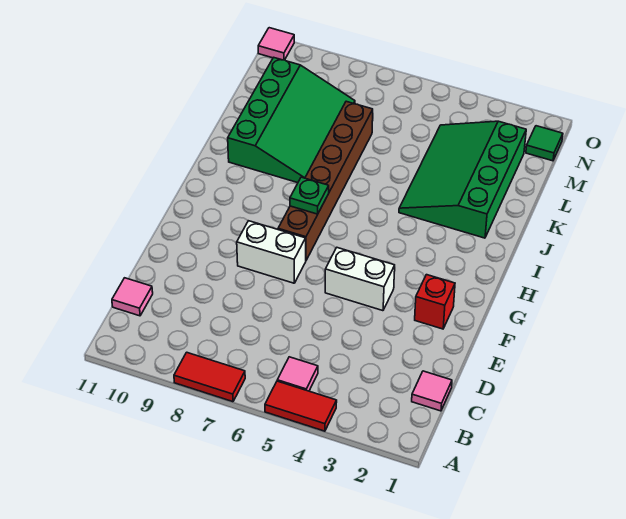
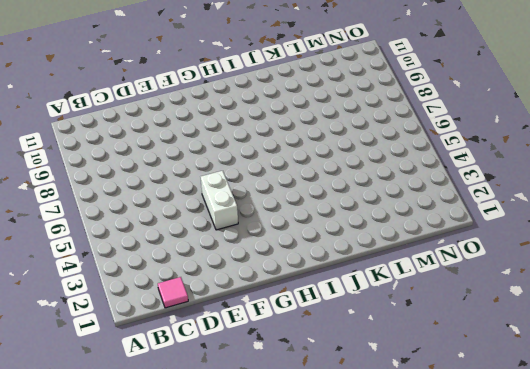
none -> red tile A4:A5 level 1
none -> red tile A7:A8 level 1
none -> pink tile B5 level 1

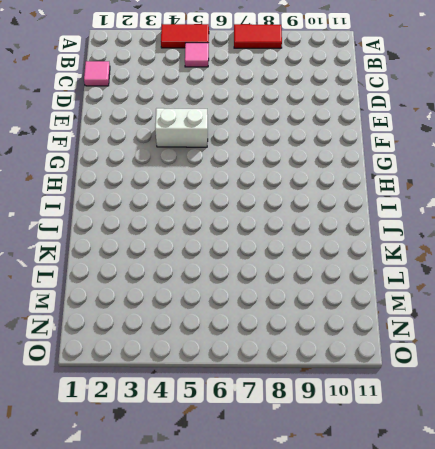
none -> pink tile C11 level 1
none -> red brick F2 level 1
none -> white brick F7:F8 level 1

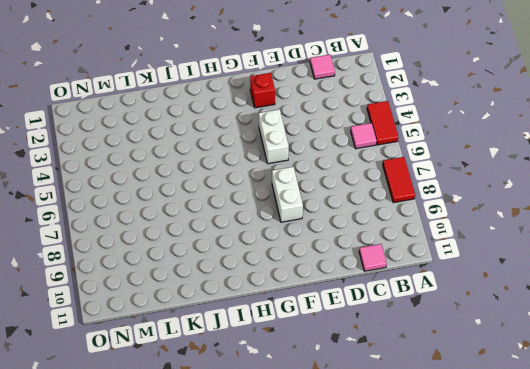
none -> brown brick G7:L7 level 1
none -> green slope J2:M4 level 1 top 2
none -> green slope J8:M10 level 1 top 10

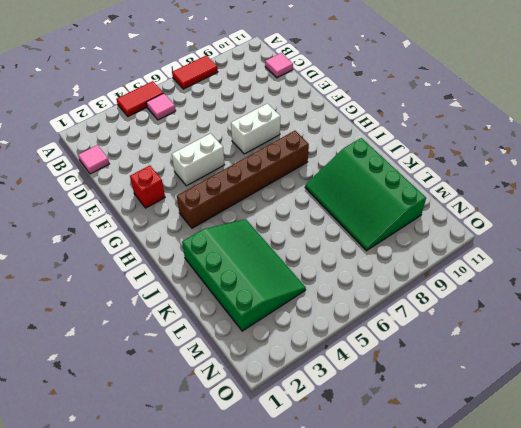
brown brick H3:H8 level 1 -> brown brick G7:L7 level 1
none -> green tile N1 level 1
none -> pink tile O11 level 1
none -> green plate H7 level 2

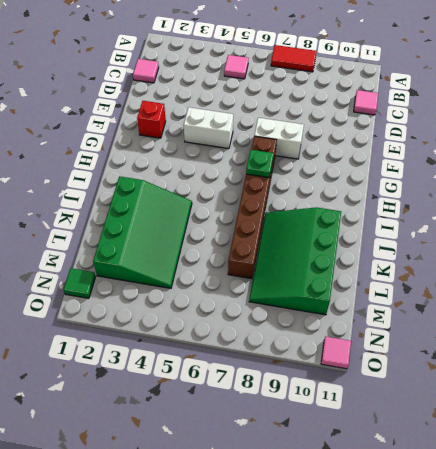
none -> red tile A4:A5 level 1

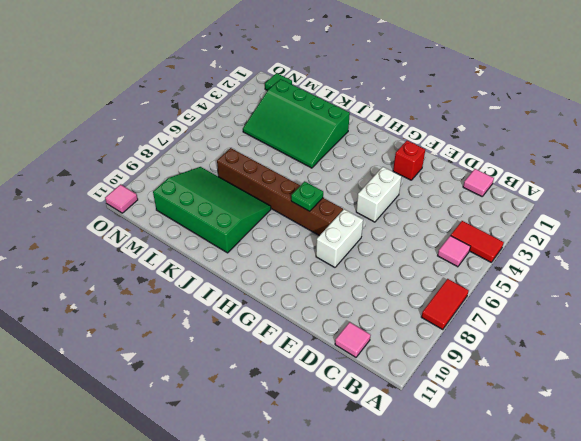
red tile A4:B4 level 1 -> red tile A4:A5 level 1

